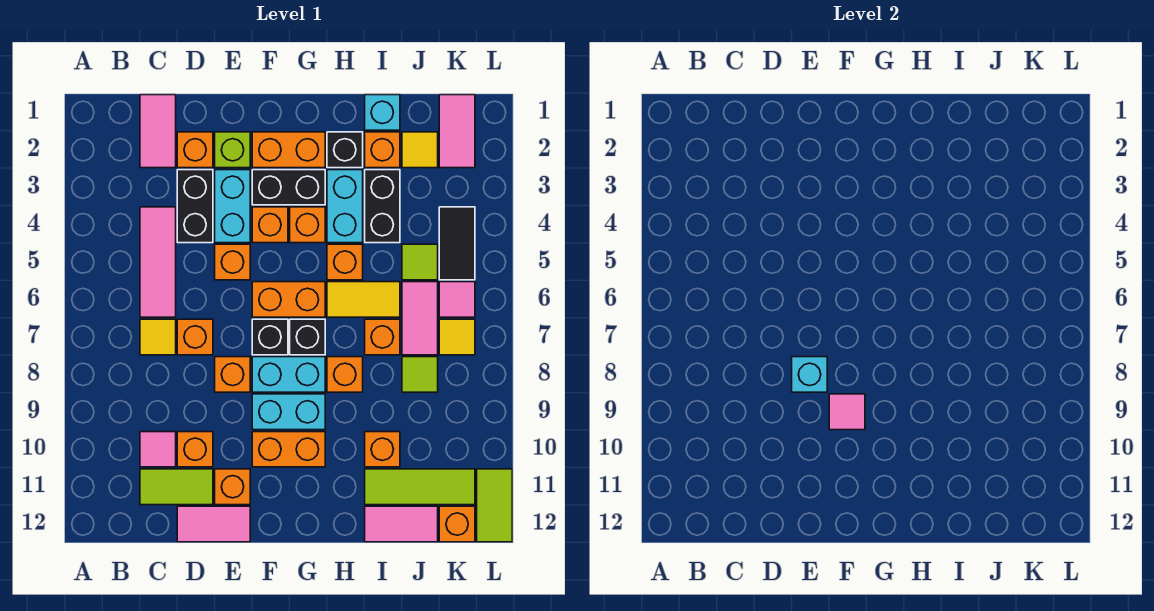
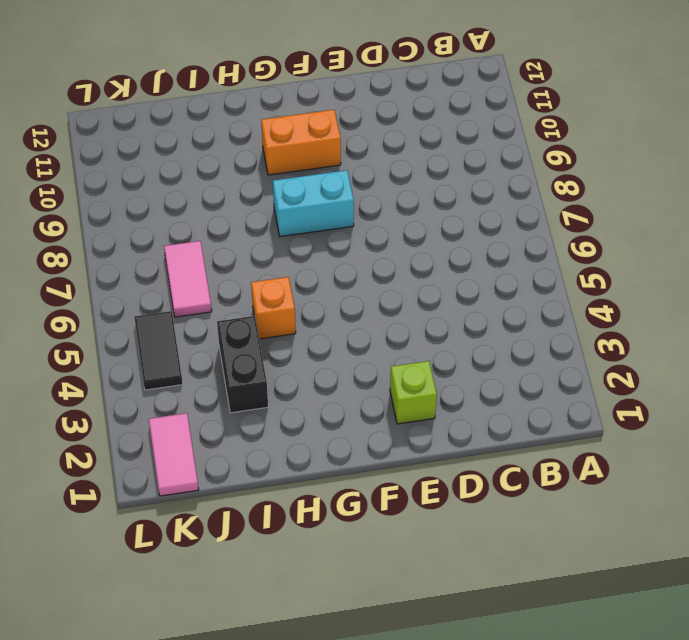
none -> pink tile C1:C2 level 1
none -> pink tile C4:C6 level 1
none -> yellow tile C7 level 1
none -> pink tile C10 level 1

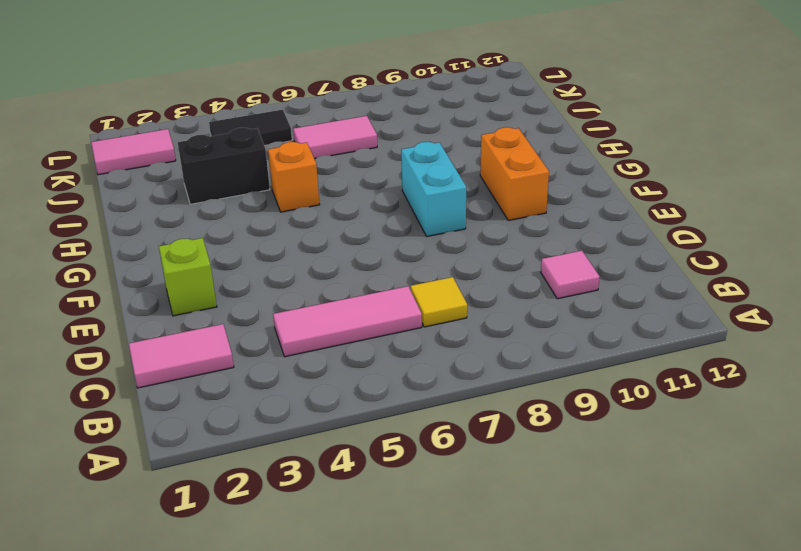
none -> lime tile C11:D11 level 1
none -> orange brick D2 level 1
none -> black brick D3:D4 level 1
none -> orange brick D7 level 1

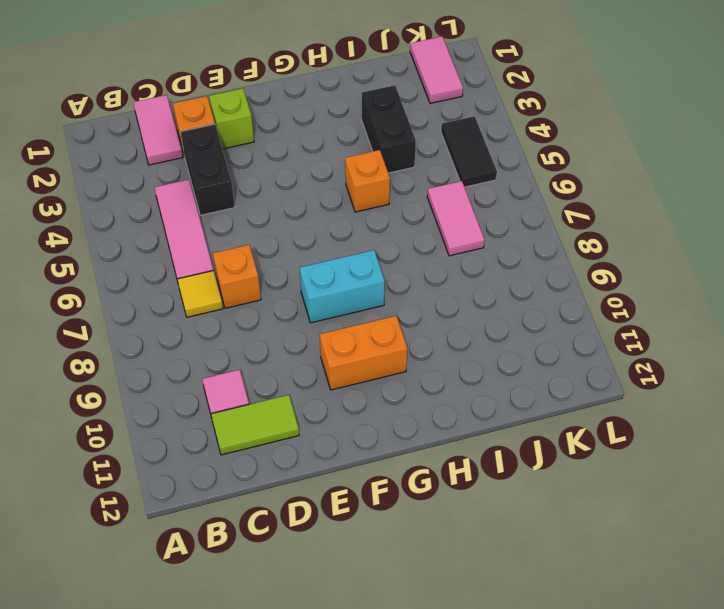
none -> orange brick D10 level 1
none -> pink tile D12:E12 level 1
none -> cyan brick E3:E4 level 1
none -> orange brick E5 level 1

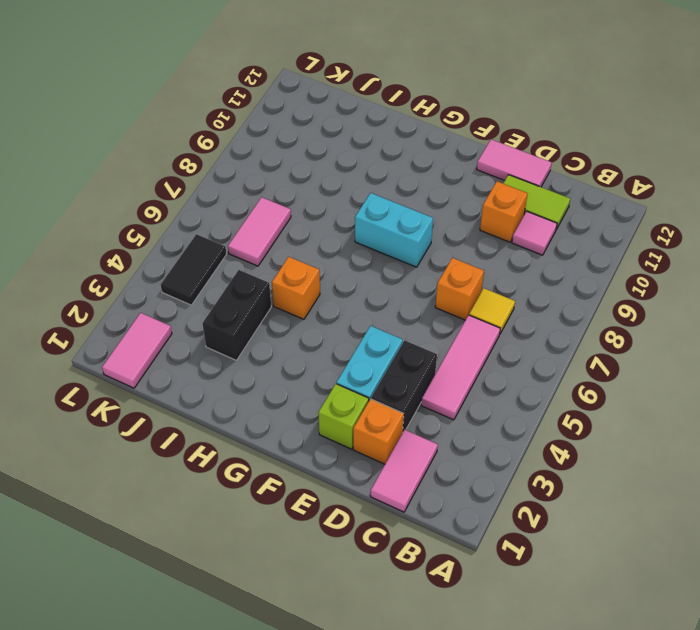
none -> orange brick E5 level 1
none -> orange brick E8 level 1
none -> orange brick E11 level 1
none -> orange brick F2:G2 level 1

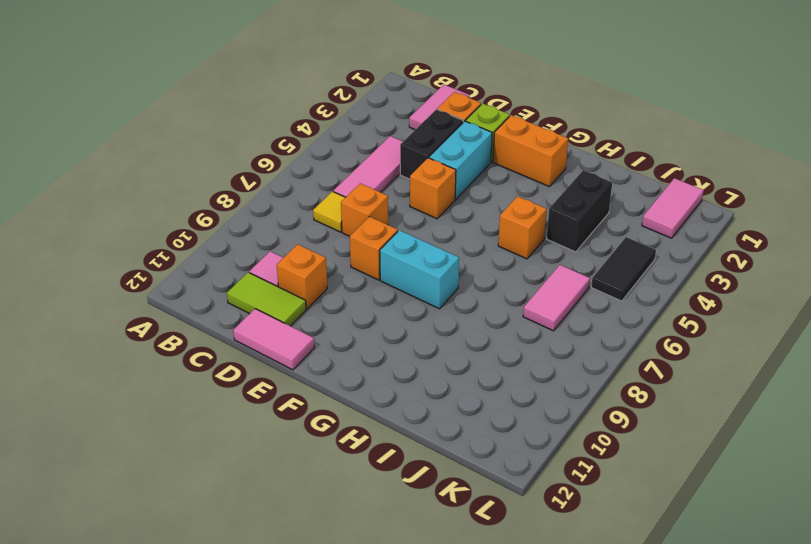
none -> orange brick E11 level 1
none -> black brick F3:G3 level 1
none -> orange brick F4 level 1
none -> orange brick F6:G6 level 1

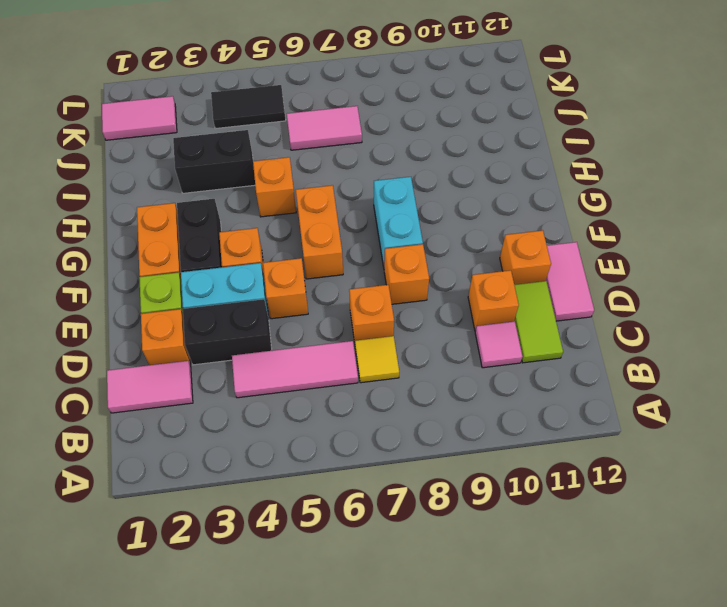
none -> black brick F7 level 1
none -> cyan brick F9:G9 level 1
none -> orange brick F10:G10 level 1
none -> orange brick G4 level 1

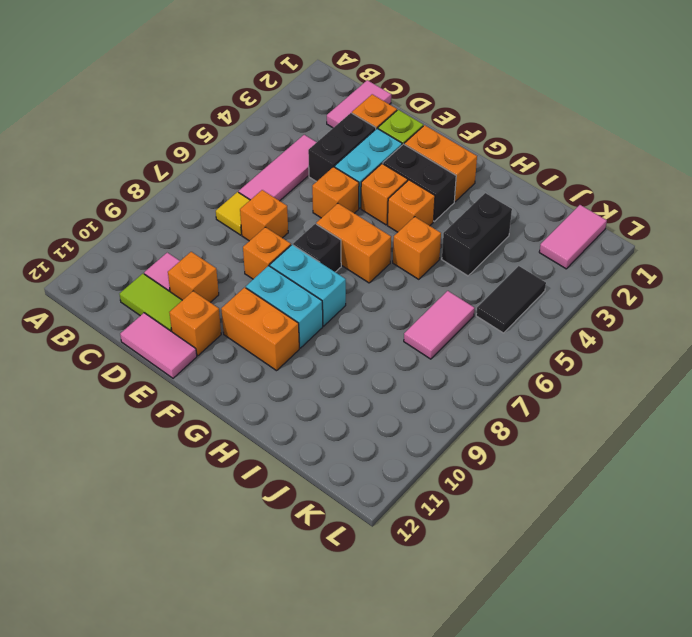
none -> black brick G7 level 1
none -> black brick H2 level 1
none -> cyan brick H3:H4 level 1
none -> yellow tile H6:I6 level 1

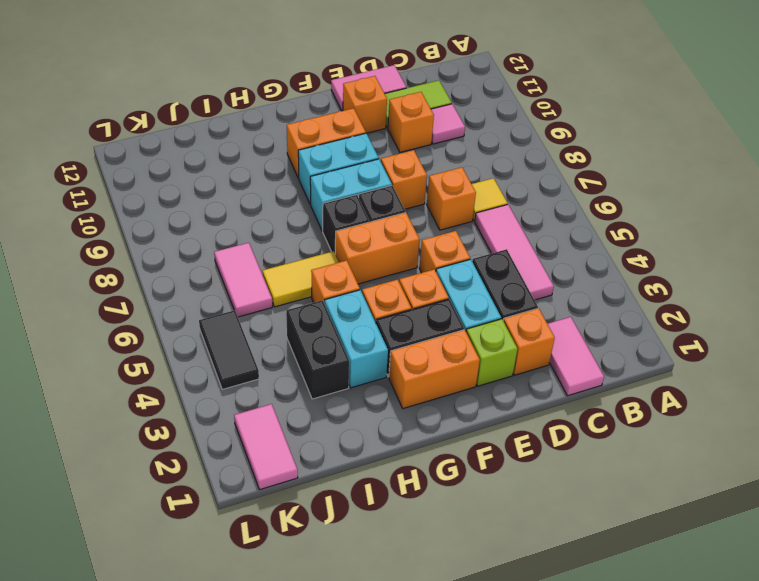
none -> black brick H2 level 1
none -> orange brick H8 level 1
none -> cyan brick I1 level 1
none -> orange brick I2 level 1

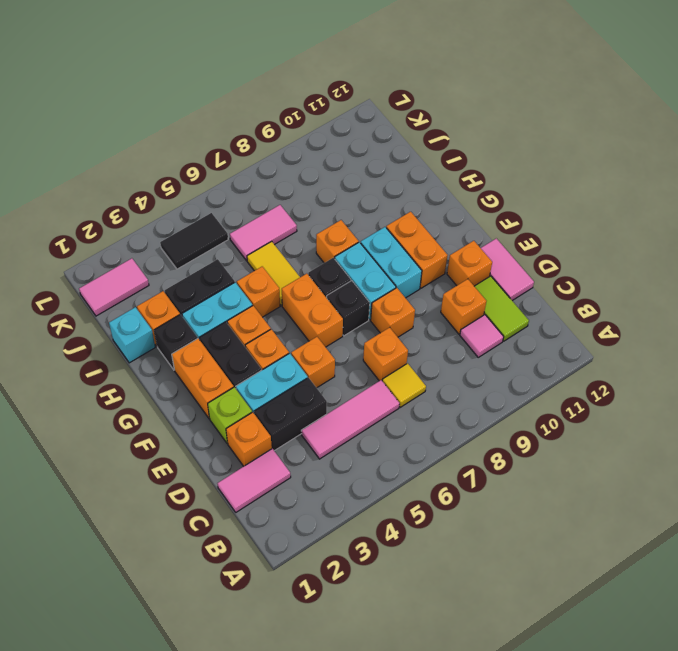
none -> orange brick I7 level 1
none -> orange brick I10 level 1
none -> lime tile I11:K11 level 1
none -> pink tile I12:J12 level 1

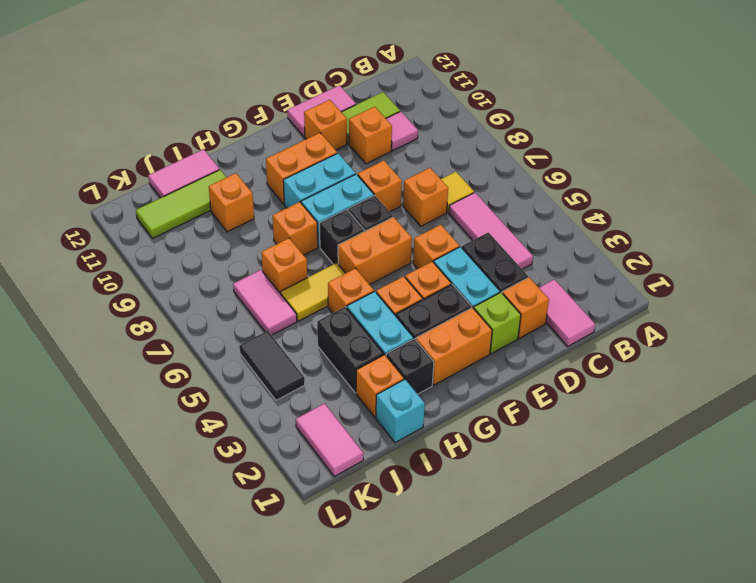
none -> yellow tile J2 level 1
none -> lime tile J5 level 1
none -> lime tile J8 level 1
none -> pink tile K6 level 1

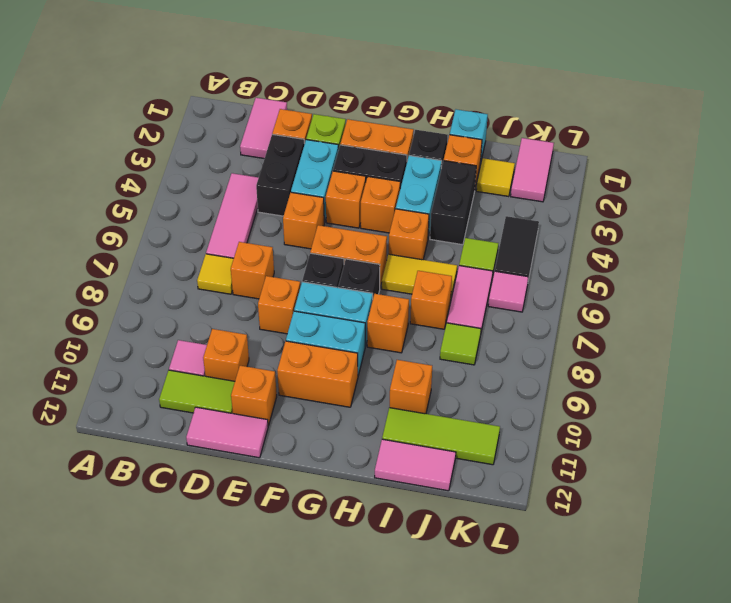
none -> yellow tile K7 level 1
none -> orange brick K12 level 1
none -> lime tile L11:L12 level 1
none -> cyan brick E8 level 2

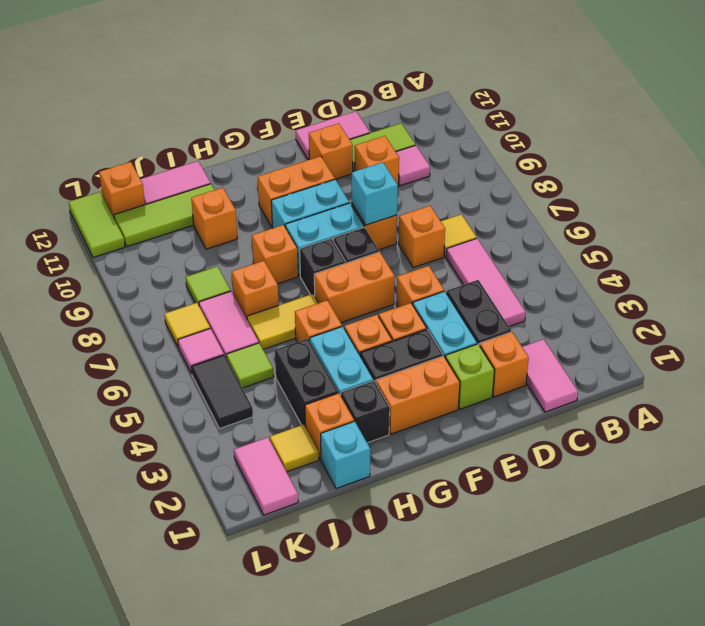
none -> pink tile F9 level 2

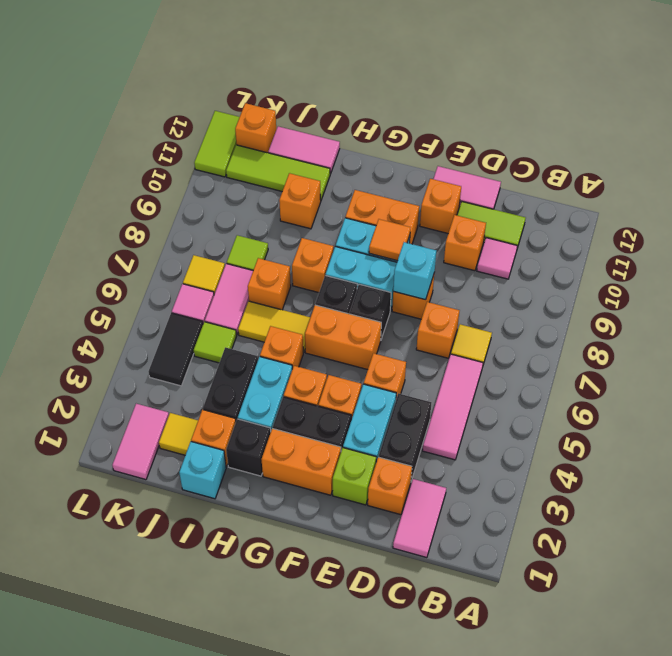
orange tile F9 level 2 -> pink tile F9 level 2

